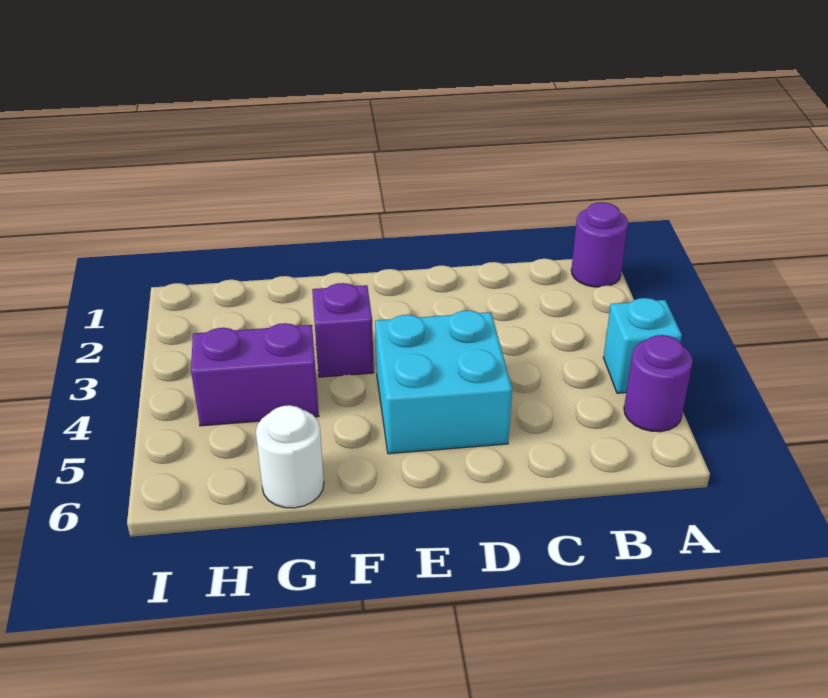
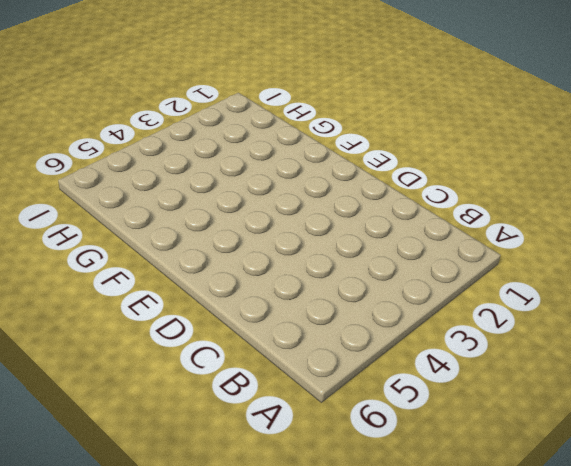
none -> purple round brick A1 level 1
none -> cyan brick A4 level 1

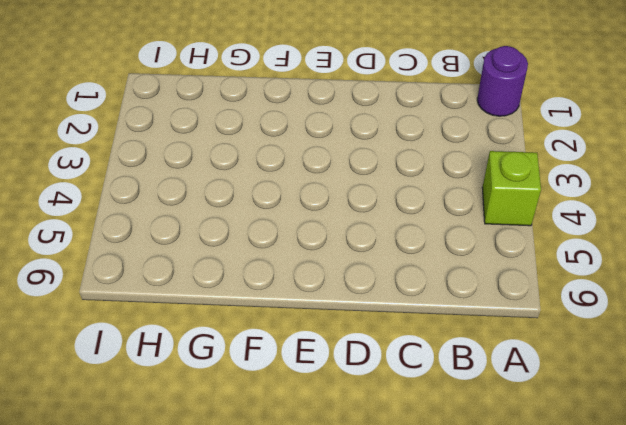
lime brick A4 level 1 -> cyan brick A4 level 1
none -> purple round brick A5 level 1
none -> cyan brick D4:E5 level 1

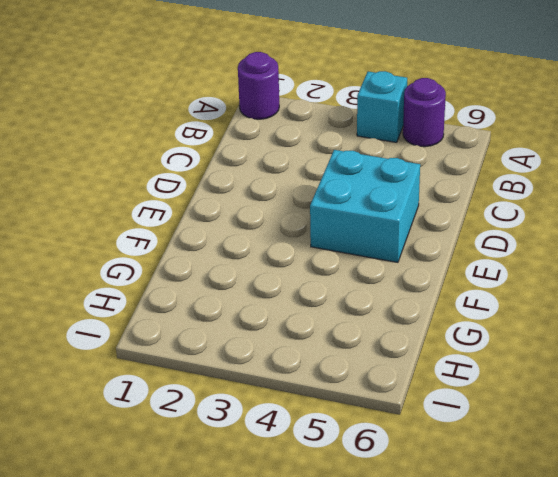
none -> purple brick F3 level 1
none -> purple brick G4:H4 level 1

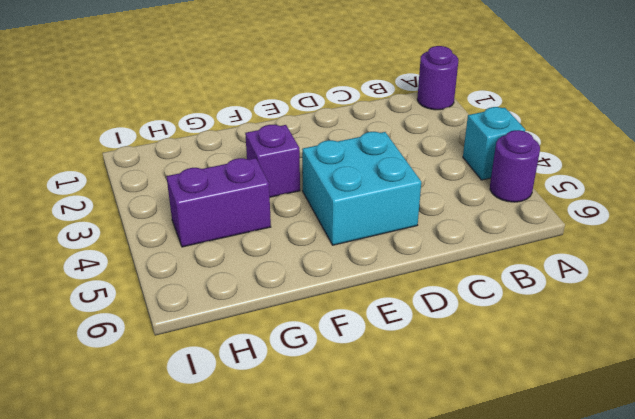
none -> white round brick G6 level 1

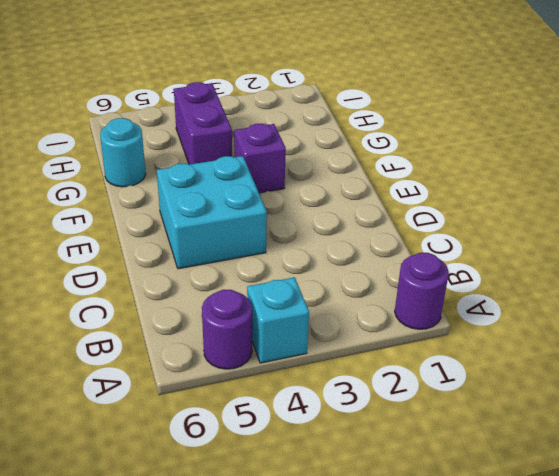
cyan round brick G6 level 1 -> white round brick G6 level 1

